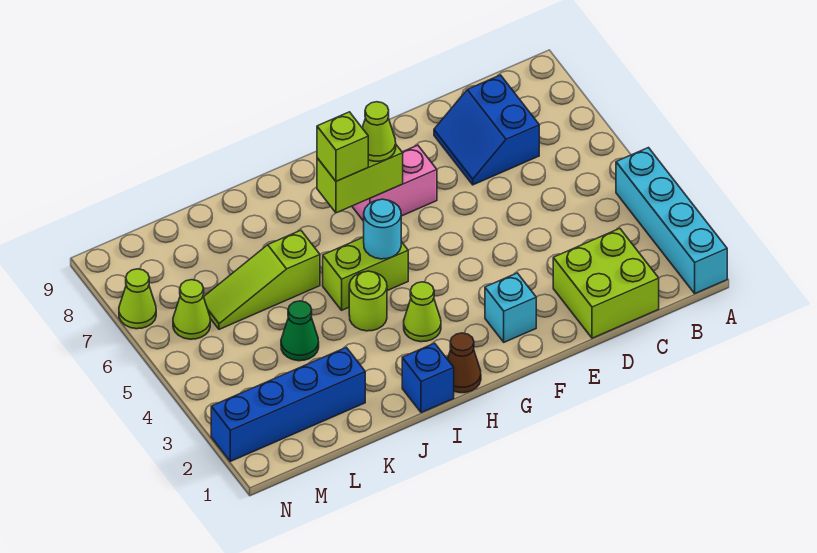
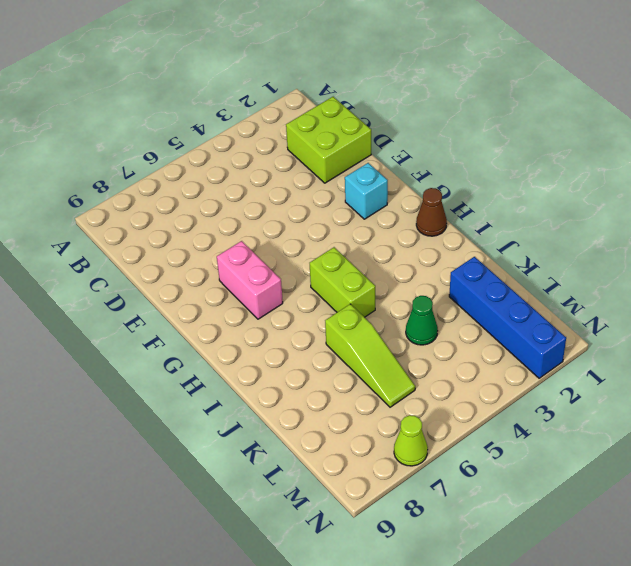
none -> cyan brick A1:A4 level 1
none -> blue slope C7:D8 level 1 top C
none -> lime cone H3 level 1

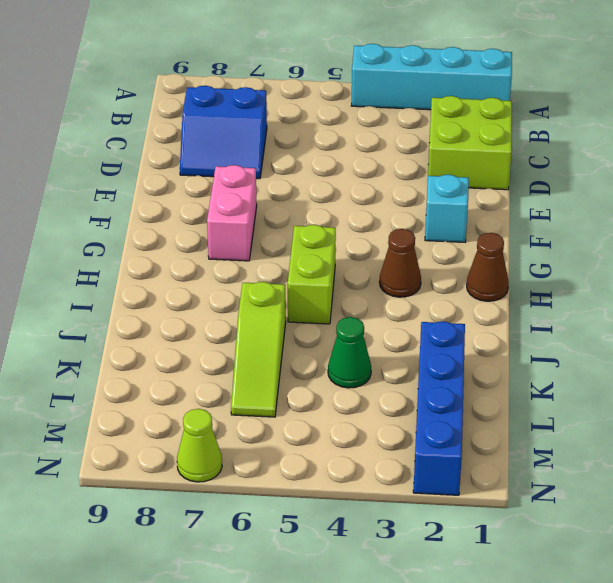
brown cone H3 level 1 -> lime cone H3 level 1
none -> blue brick I1 level 1
none -> lime round brick I4 level 1
none -> lime cone M6 level 1

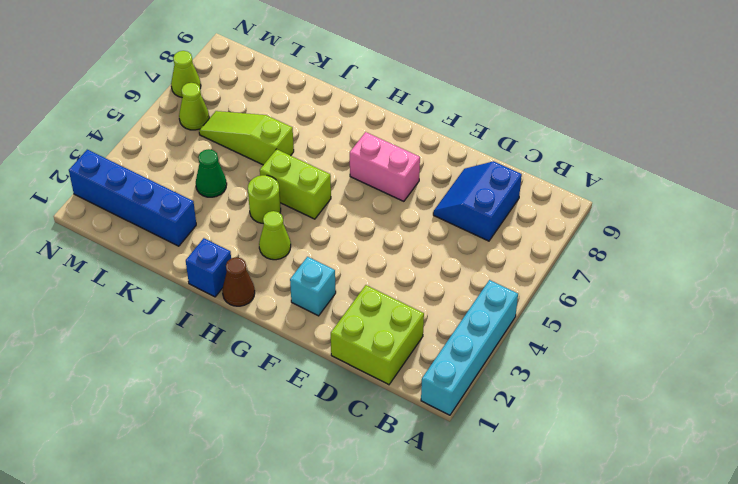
none -> lime brick G7:H7 level 2
none -> cyan round brick H5 level 2
none -> lime cone G7 level 3

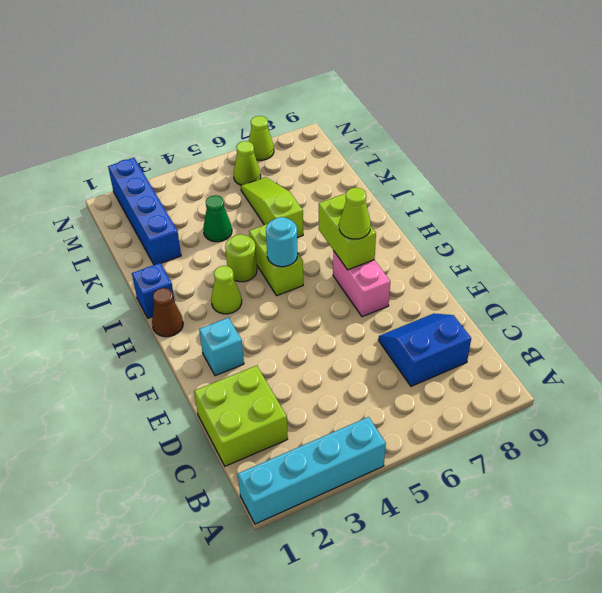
none -> lime brick H7 level 3

